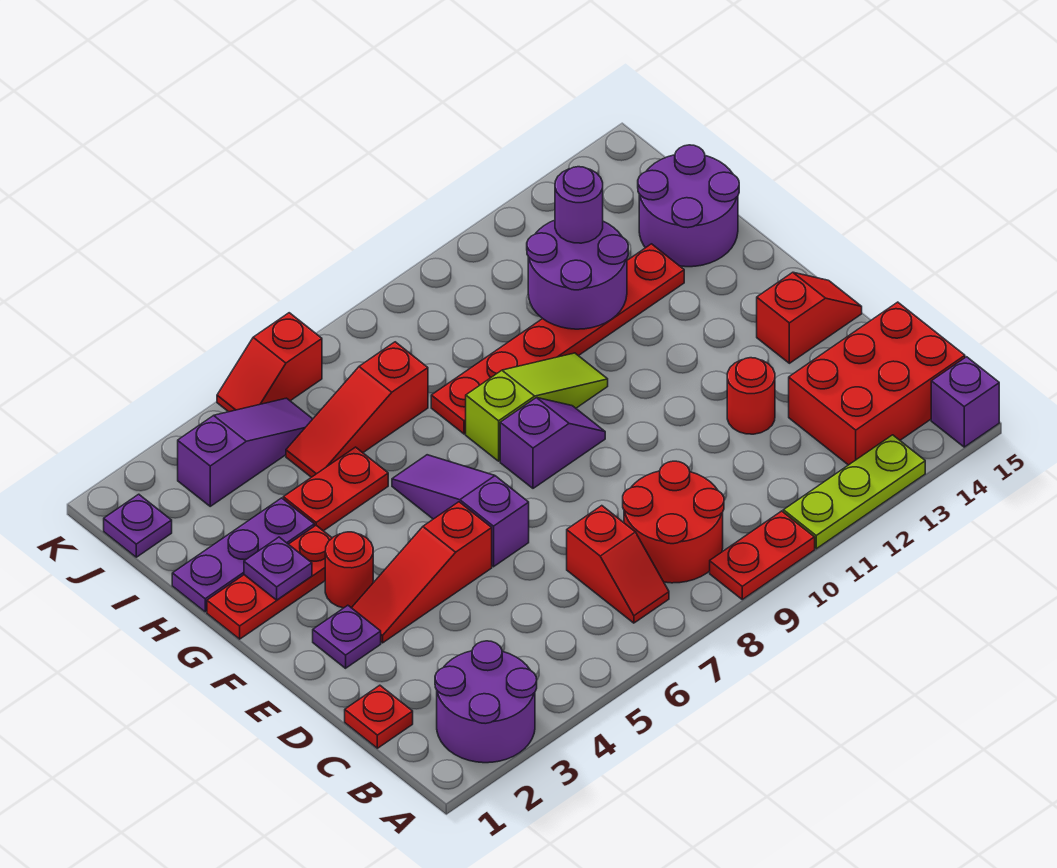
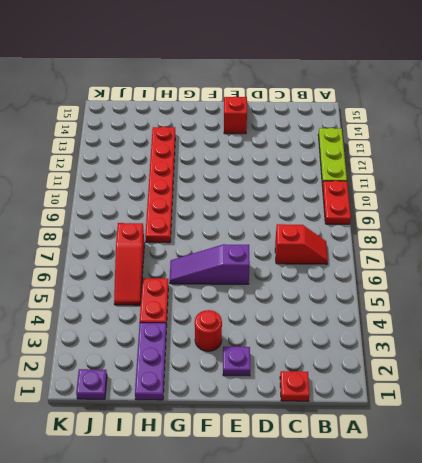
none -> purple round brick A2:B3 level 1
none -> purple brick A15 level 1
none -> red round brick B8:C9 level 1

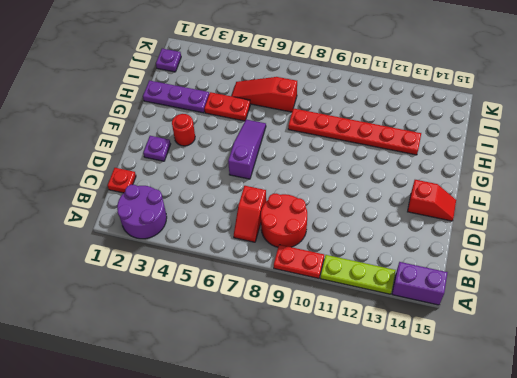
purple brick A14:A15 level 1 -> purple brick A15 level 1
none -> red brick B13:C15 level 1
none -> red round brick D12 level 1
none -> red slope E3:E5 level 1 top 5

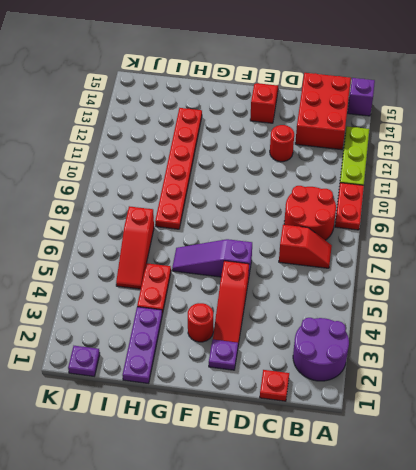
none -> purple slope F8:F9 level 1 top 8
none -> red plate G1:G3 level 1
none -> lime slope G8:G10 level 1 top 8

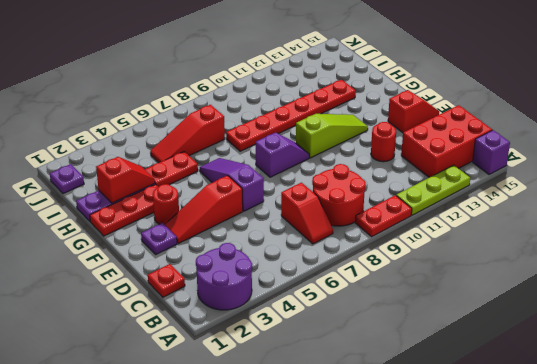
lime slope F10:F12 level 1 top 10 -> lime slope G8:G10 level 1 top 8
red slope H2:H3 level 2 top 2 -> red slope K5:K6 level 1 top 6
none -> purple round brick H14:I15 level 1
none -> purple slope J3:J5 level 1 top 3
none -> purple plate G2 level 2

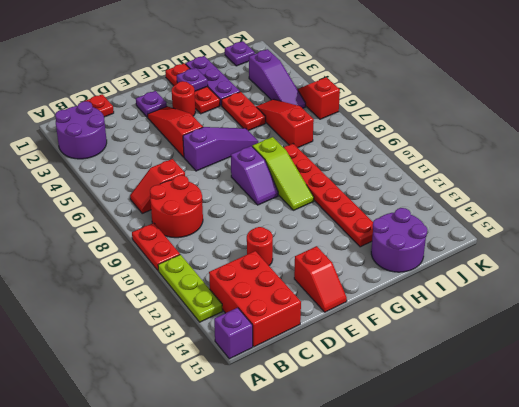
none -> purple round brick H11:I12 level 2
none -> purple round brick I12 level 3

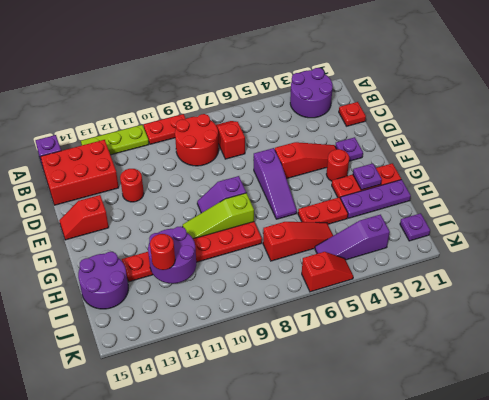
red round brick I12 level 3 -> purple round brick I12 level 3

